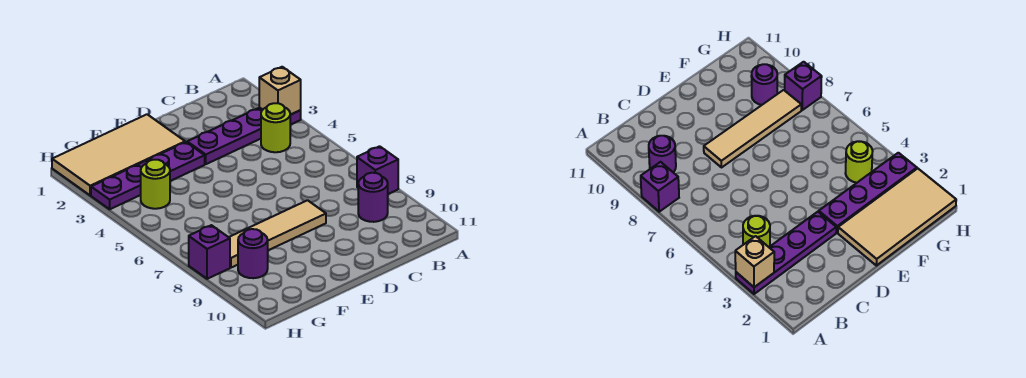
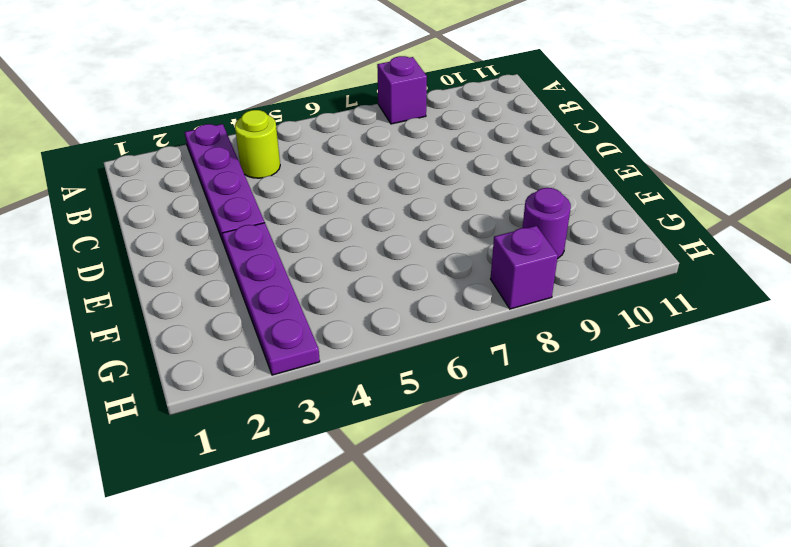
none -> purple round brick B9 level 1
none -> tan tile D8:G8 level 1

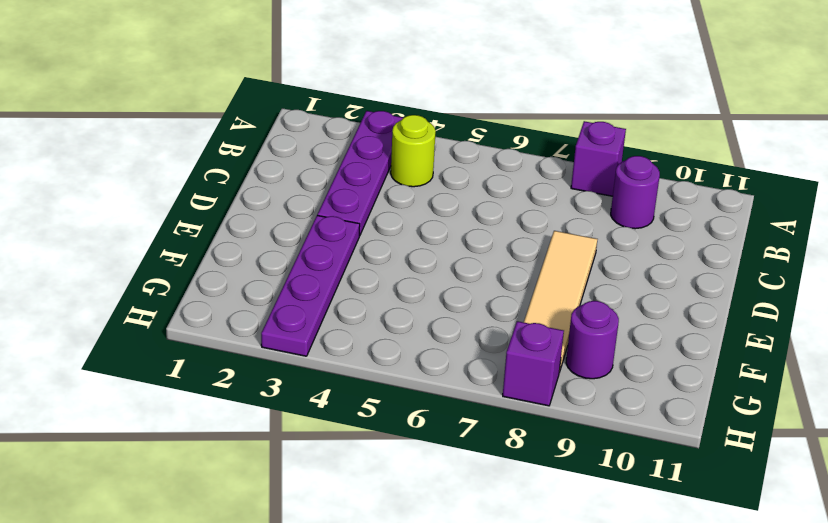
none -> tan tile E1:H2 level 1
none -> lime round brick G4 level 1

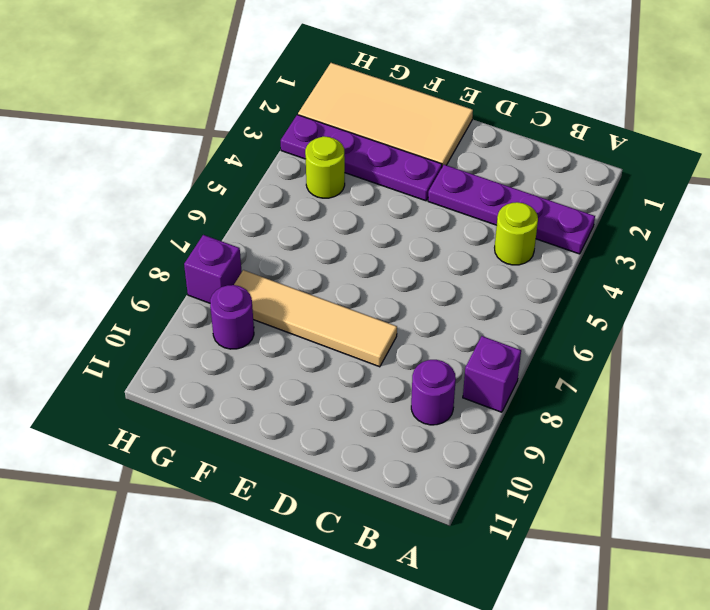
none -> tan brick A3 level 2

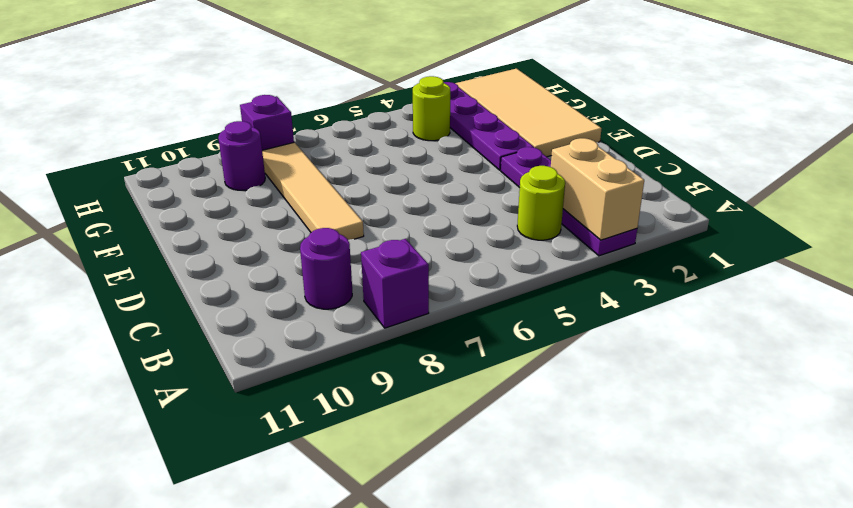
tan brick A3:B3 level 2 -> tan brick A3 level 2

